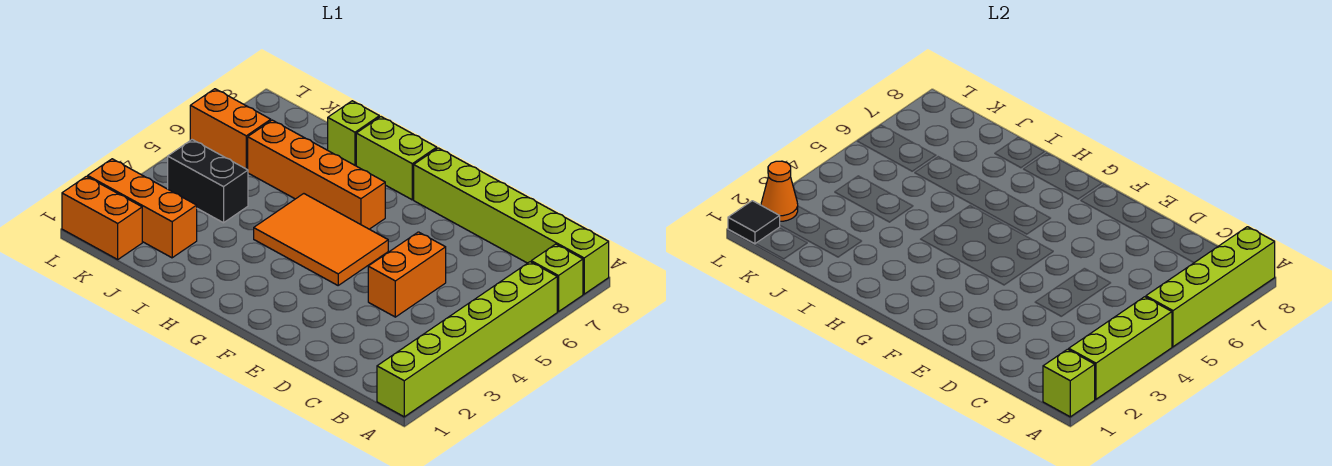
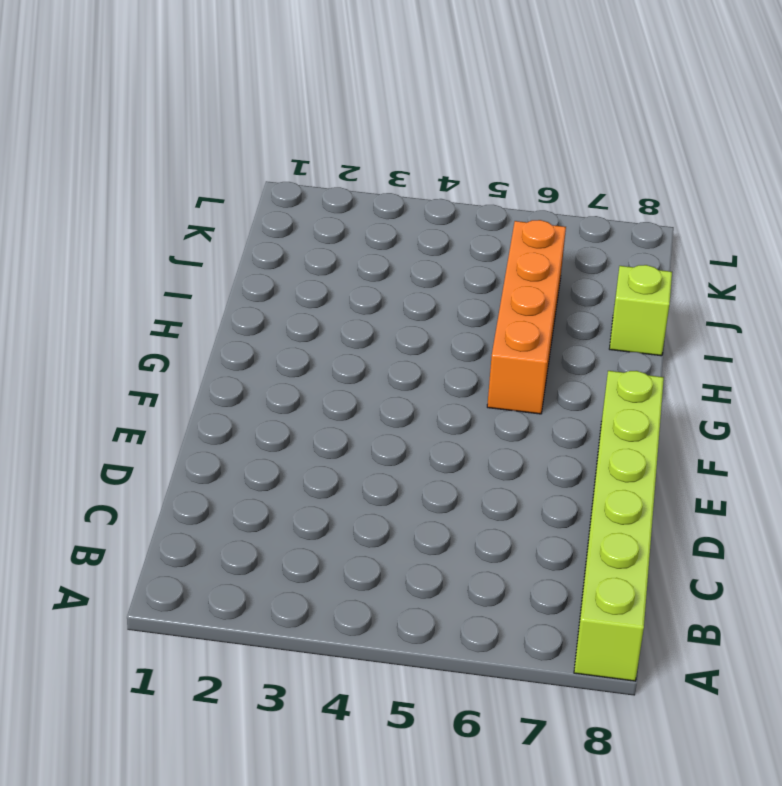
none -> lime brick A1:A6 level 1
none -> lime brick A7 level 1
none -> orange brick D4:D5 level 1

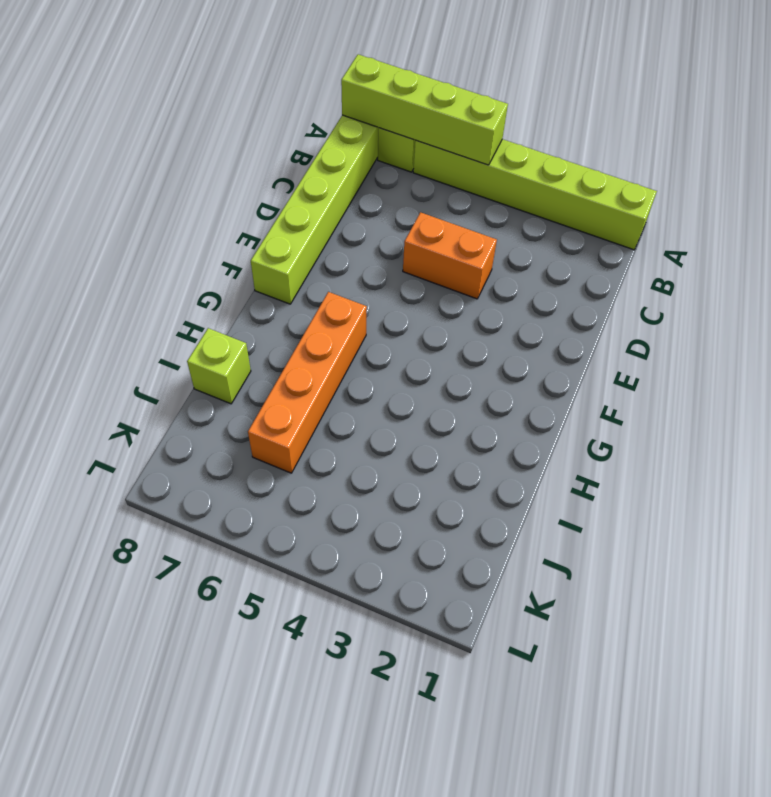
none -> orange tile F4:H5 level 1
none -> lime brick G8:H8 level 1
none -> orange brick J2:L2 level 1

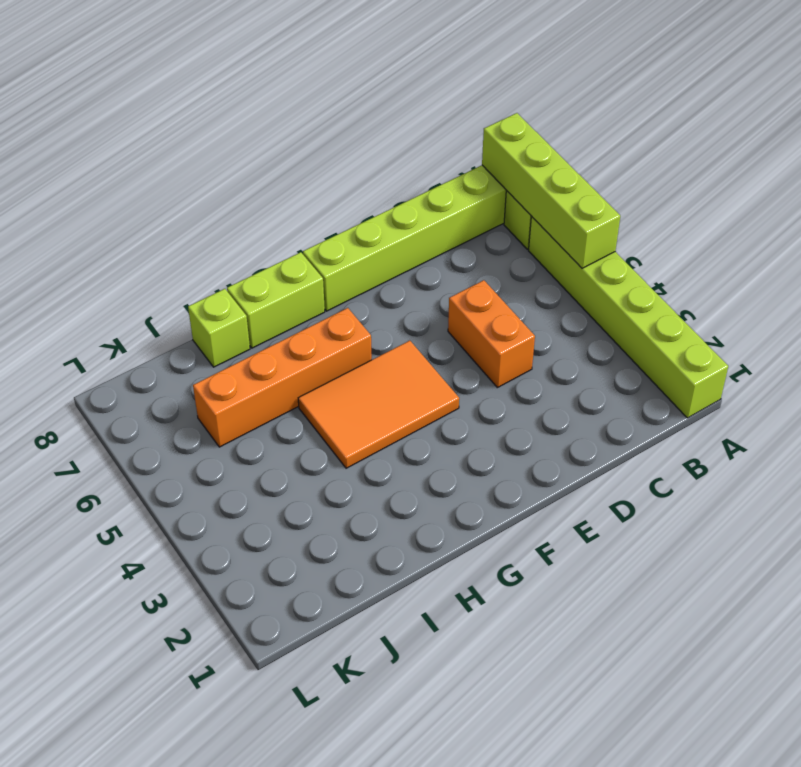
none -> orange brick J2:L2 level 1
none -> black brick J4:K4 level 1
none -> orange brick K1:L1 level 1

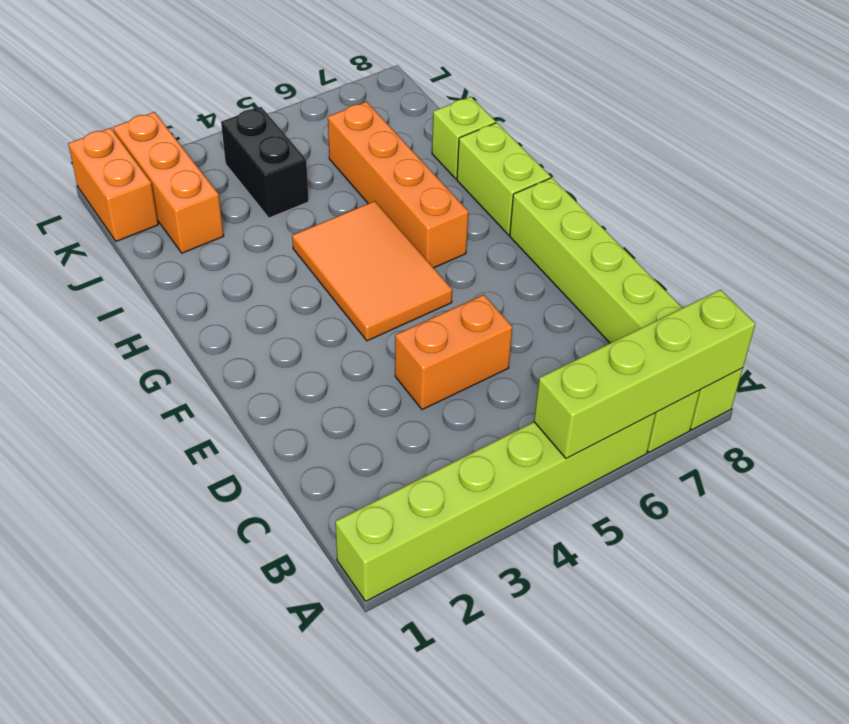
none -> orange brick K6:L6 level 1
none -> lime brick A1 level 2
none -> lime brick A2:A4 level 2

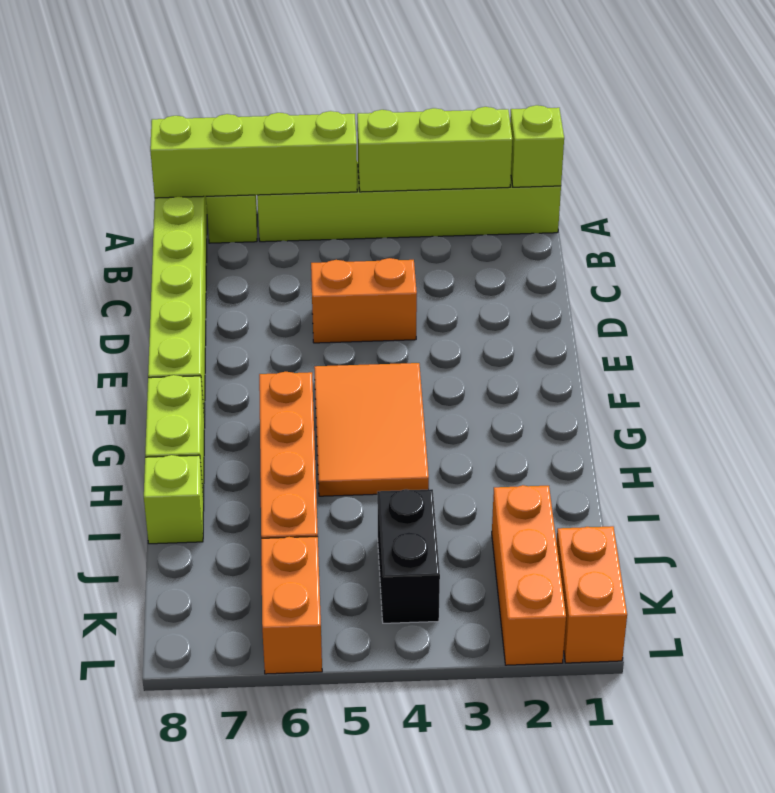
none -> black tile L1 level 2
none -> orange cone L2 level 2

